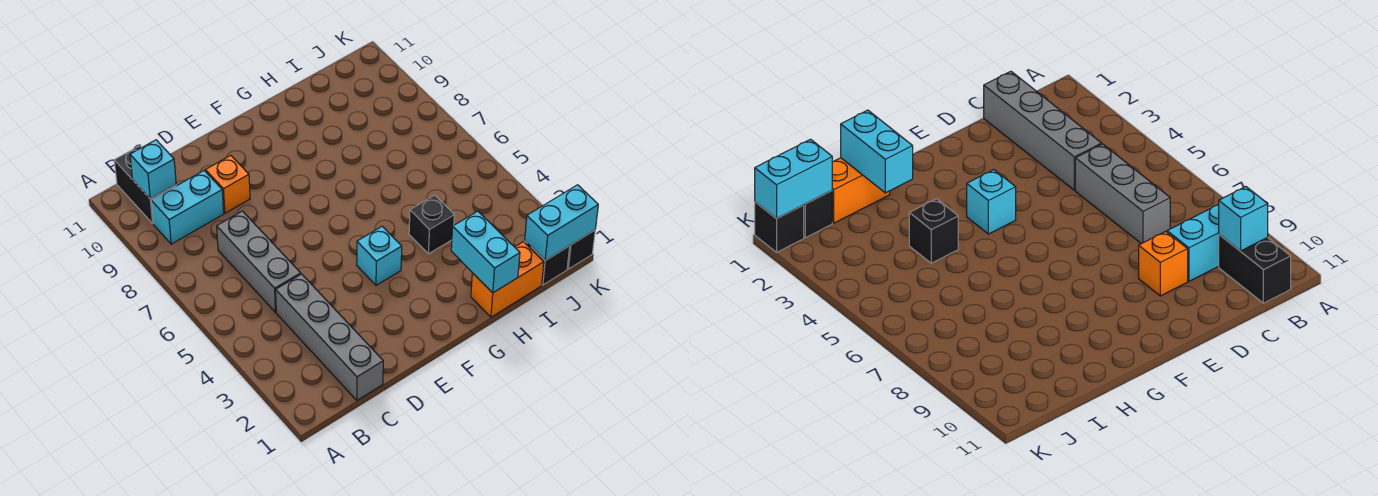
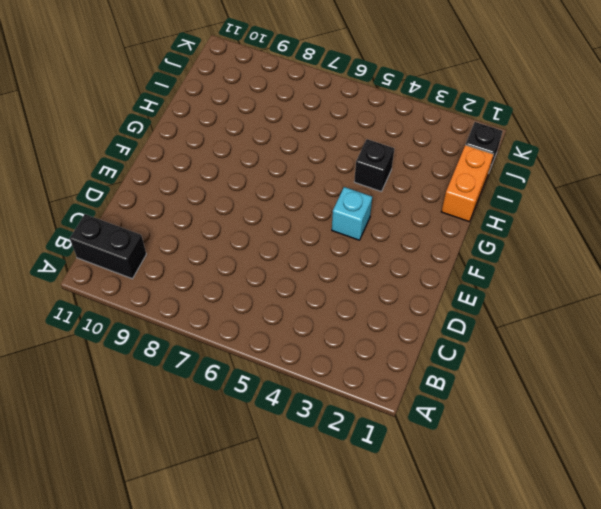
none -> cyan brick B9:C9 level 1
none -> grey brick C1:C4 level 1
none -> grey brick C5:C7 level 1

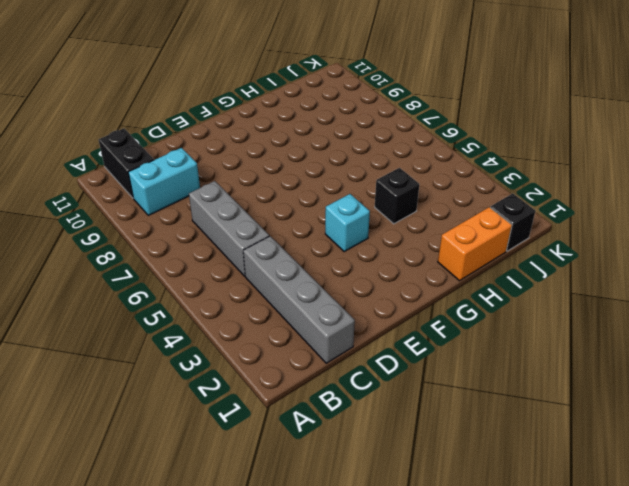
none -> orange brick D9 level 1
none -> black brick K1 level 1
none -> cyan brick B10 level 2

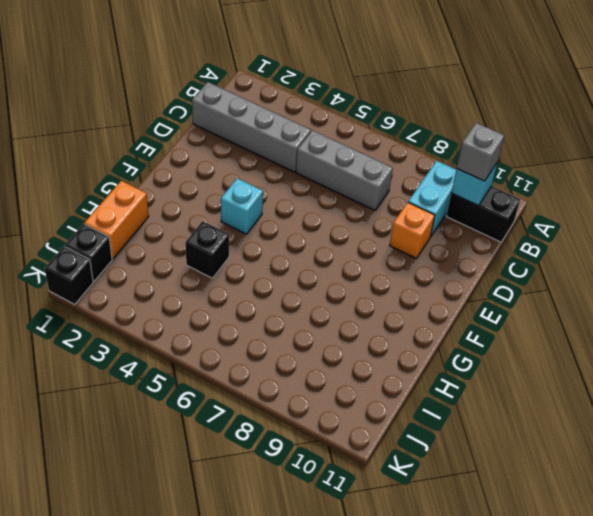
grey brick B10 level 3 -> none
none -> cyan brick H1:H2 level 2
none -> cyan brick J1:K1 level 2

